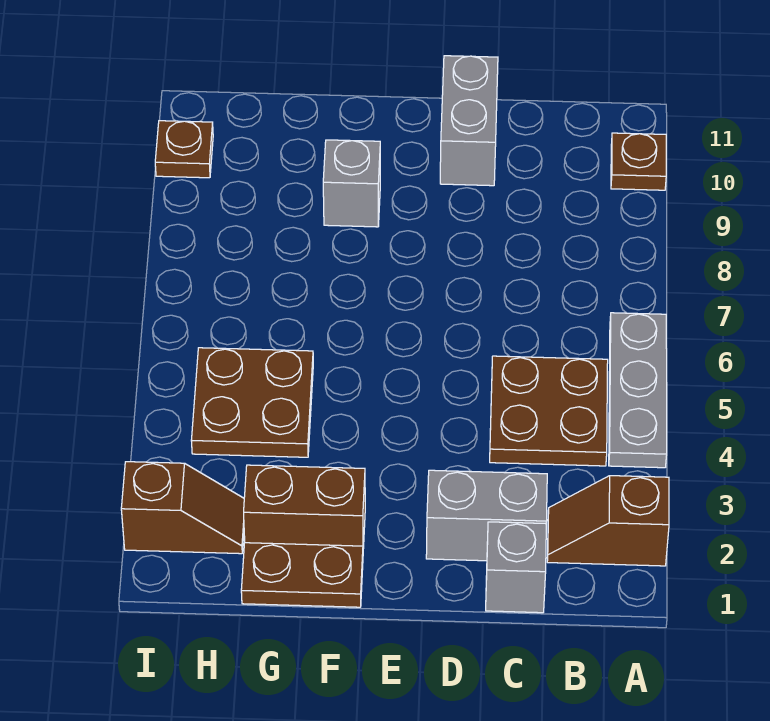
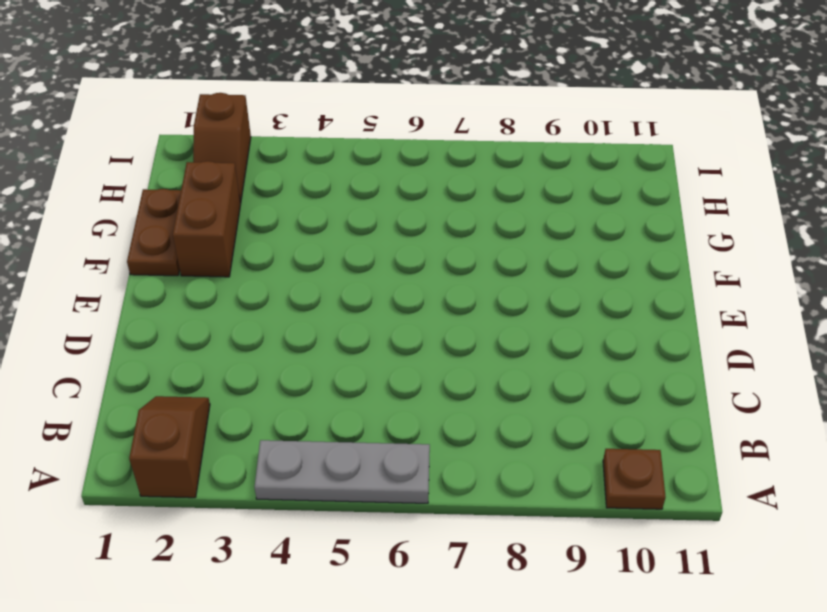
none -> brown plate B4:C5 level 1
none -> grey brick C1 level 1
none -> grey brick C2:D2 level 1

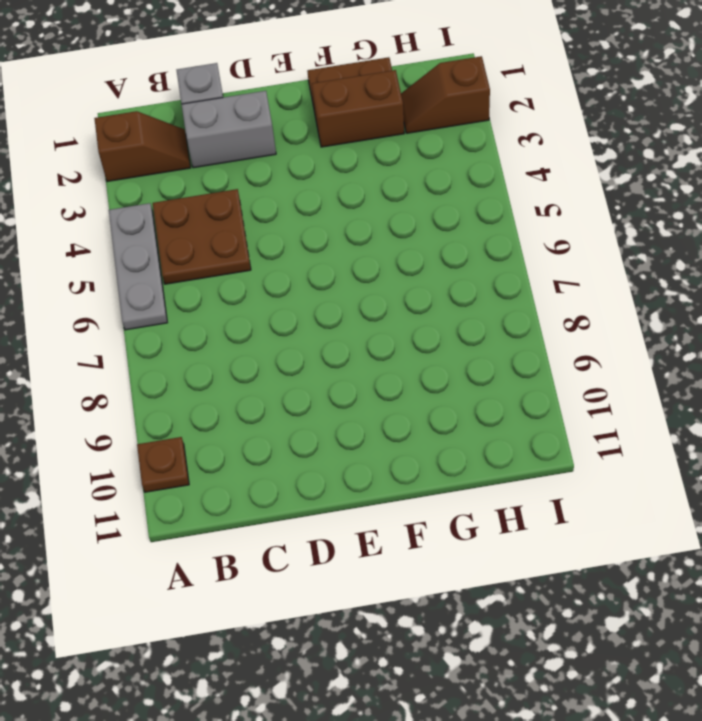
none -> grey brick D10:D11 level 1
none -> grey brick F9 level 1
none -> brown plate G4:H5 level 1

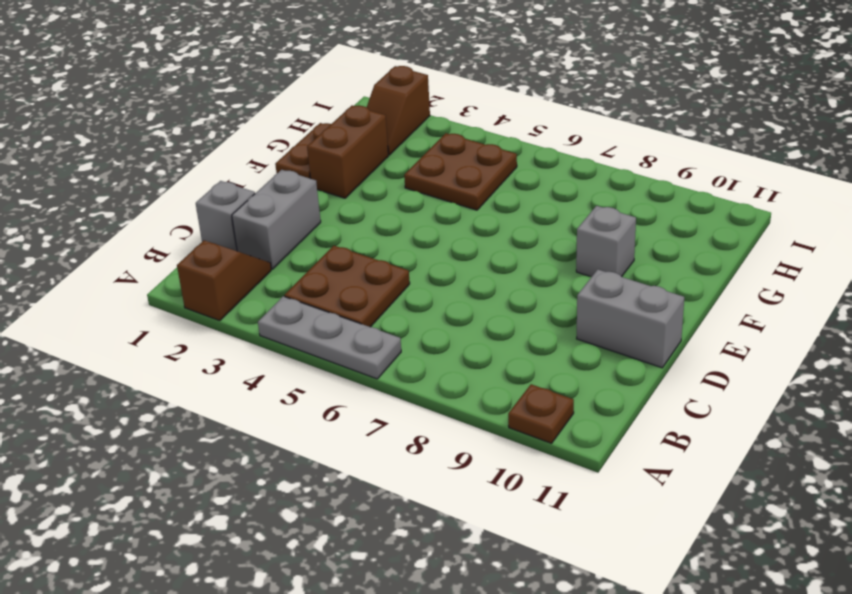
none -> brown plate I10 level 1

